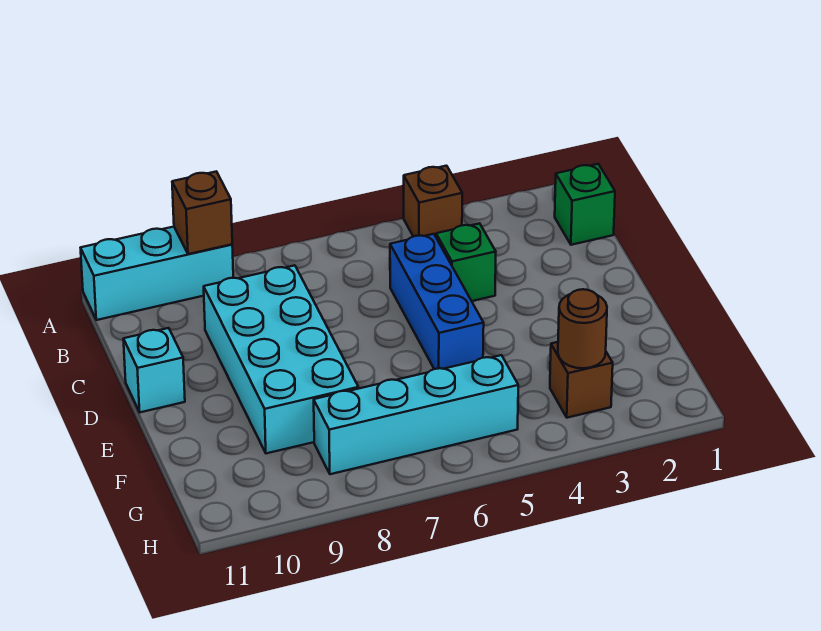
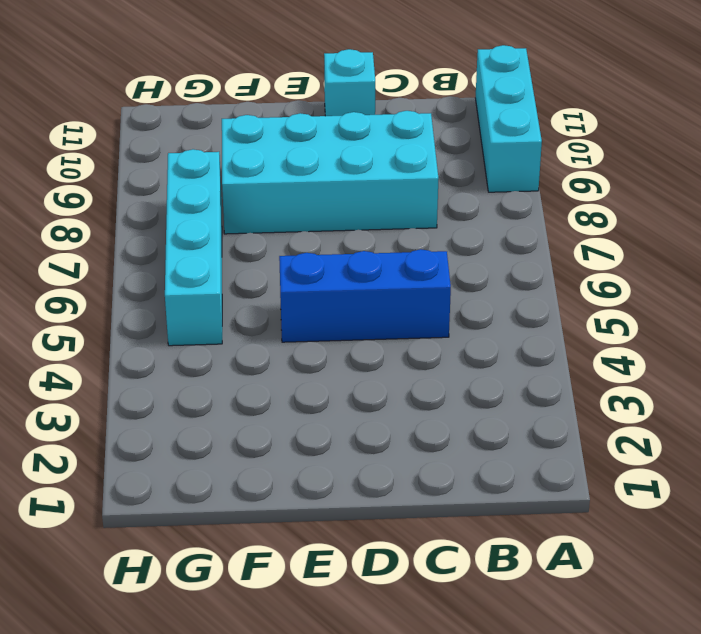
none -> brown brick A4 level 1
none -> green brick B1 level 1

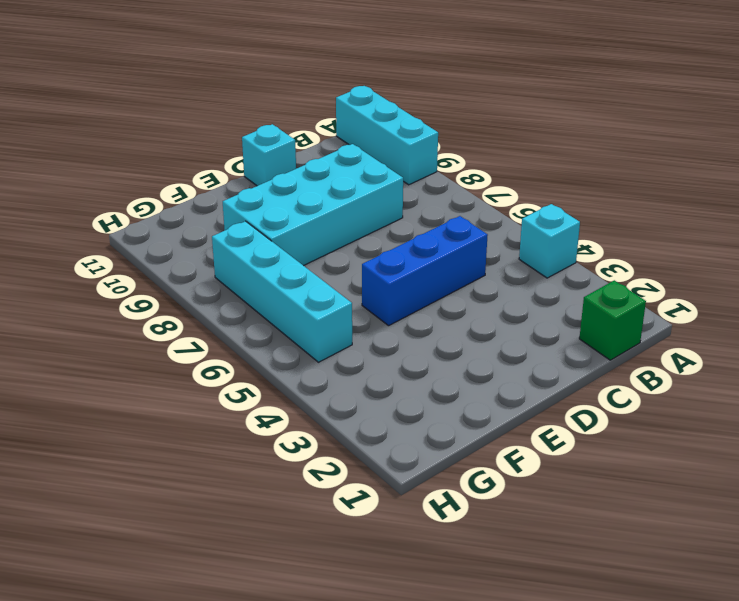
cyan brick A4 level 1 -> brown brick A4 level 1
none -> green brick C4 level 1
none -> brown brick G3 level 1

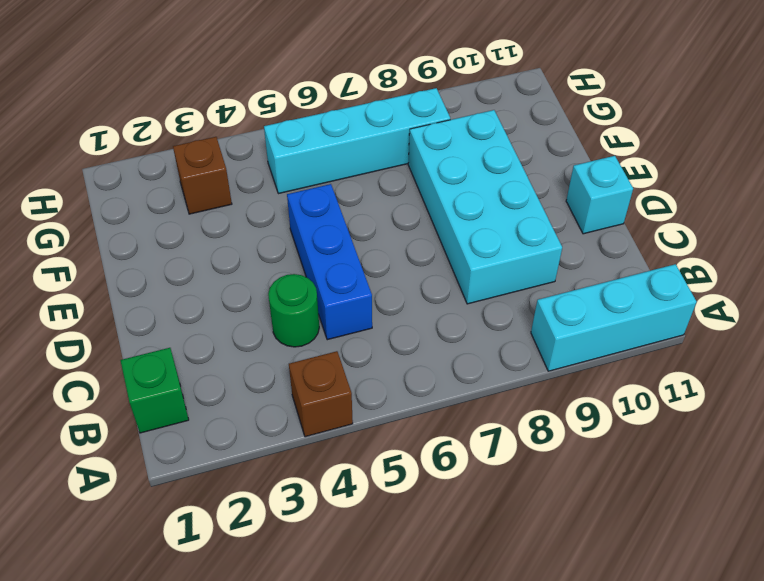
green round brick C4 level 1 -> green brick C4 level 1
none -> brown brick A9 level 2
none -> brown round brick G3 level 2

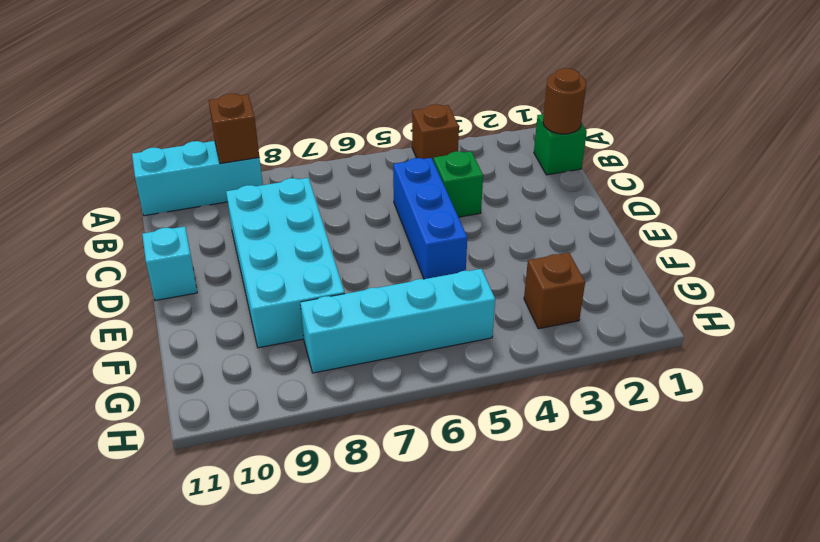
brown round brick B1 level 2 -> brown round brick G3 level 2

